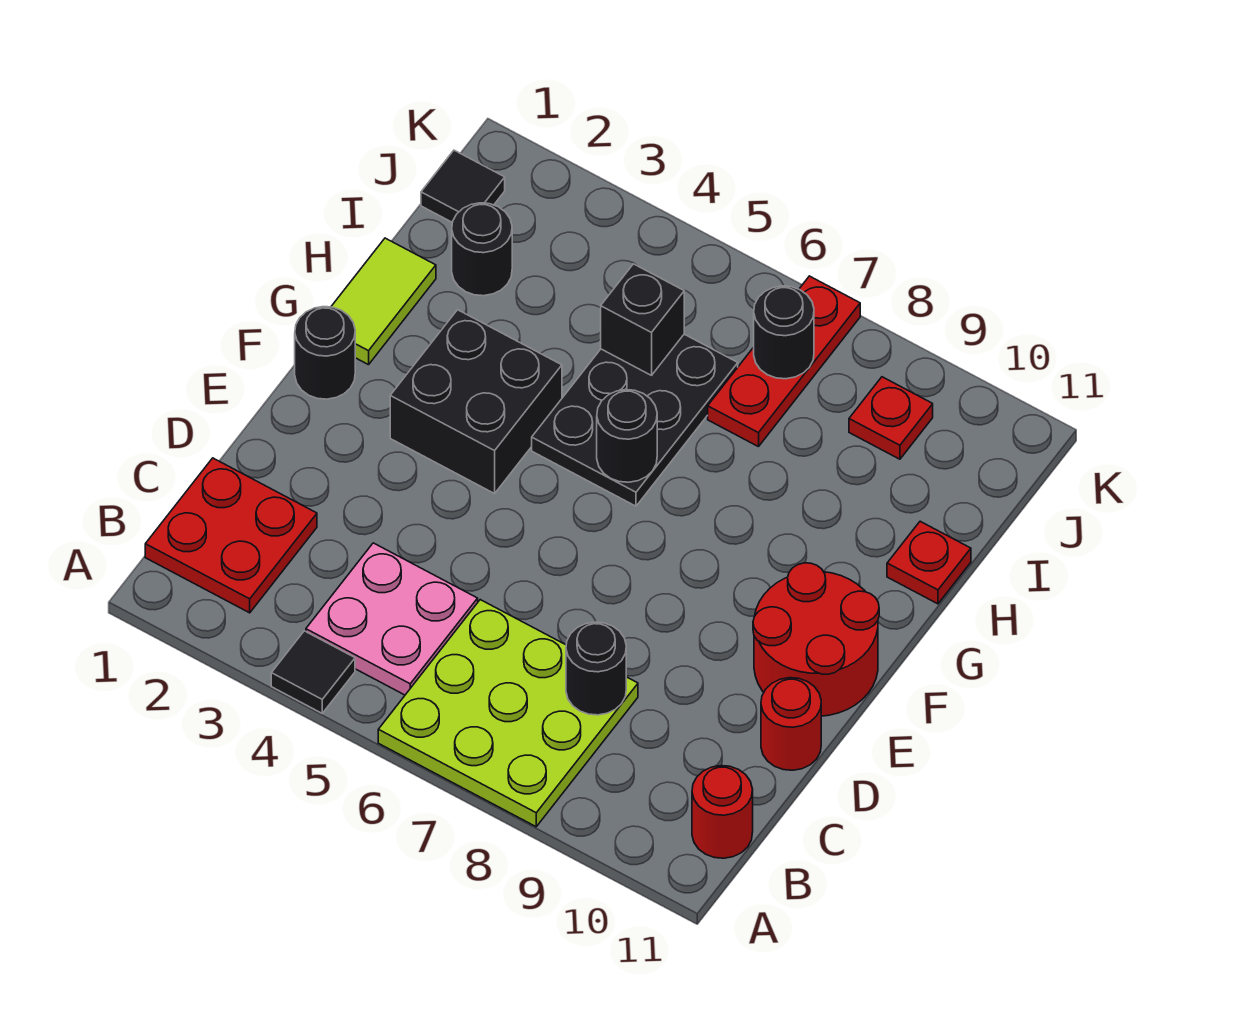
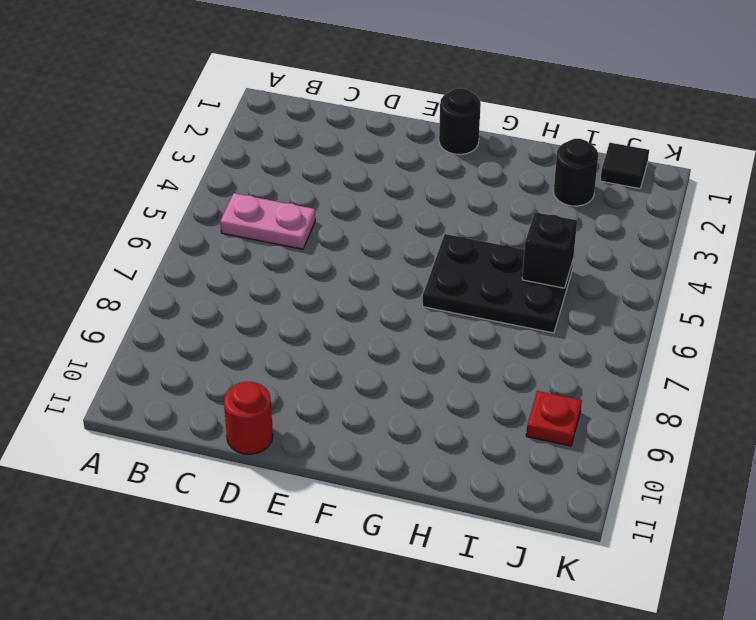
pink plate B5:C5 level 1 -> pink plate B4:C5 level 1
none -> black tile A4 level 1
none -> lime plate A6:C8 level 1
none -> red plate B1:C2 level 1

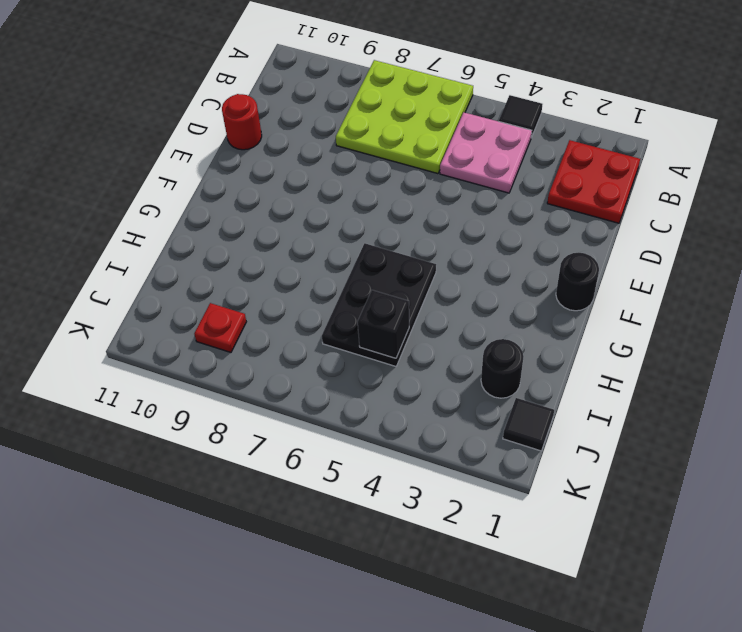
none -> red round brick B11 level 1
none -> red round brick E10:F11 level 1
none -> black brick F3:G4 level 1

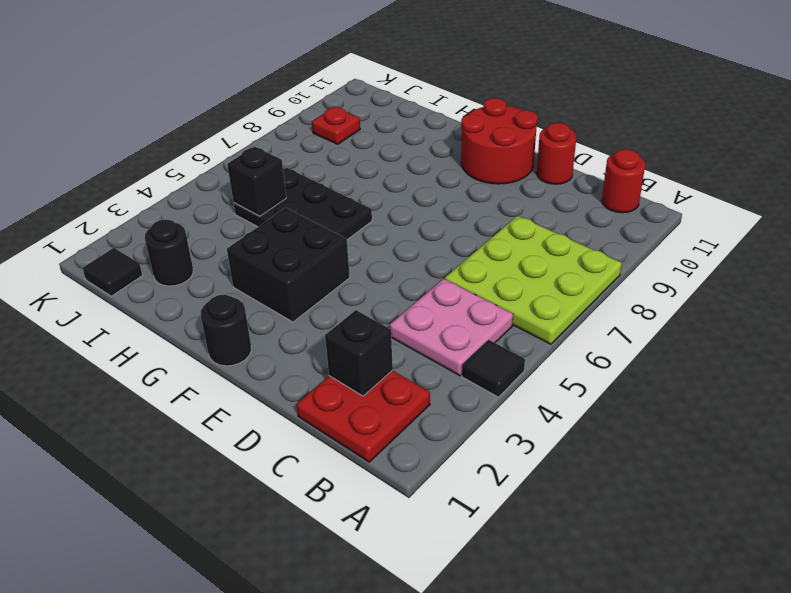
black brick C2 level 2 -> none
none -> lime tile G1:H1 level 1
none -> red plate H11 level 1
none -> red plate I7:K7 level 1

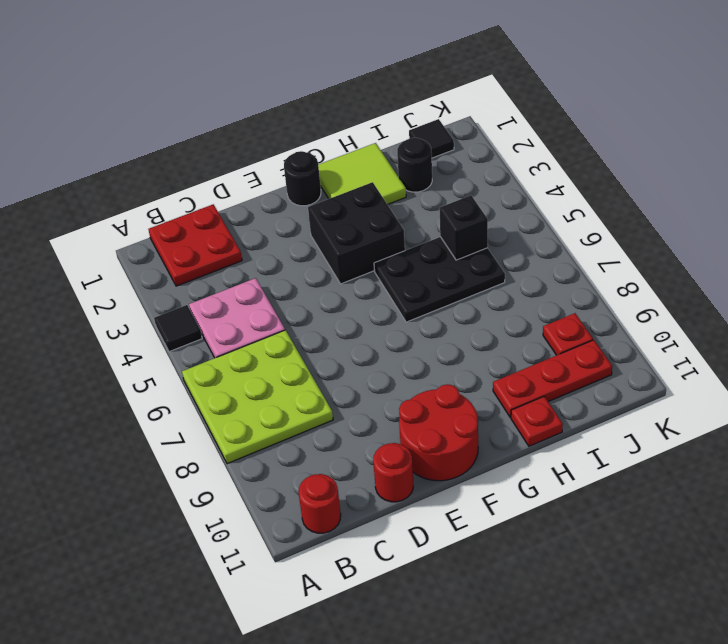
lime tile G1:H2 level 1 -> lime tile G1:H1 level 1
red plate H10:J10 level 1 -> red plate I7:K7 level 1
none -> black round brick C8 level 2
none -> black round brick G6 level 2
none -> black round brick J7 level 2

